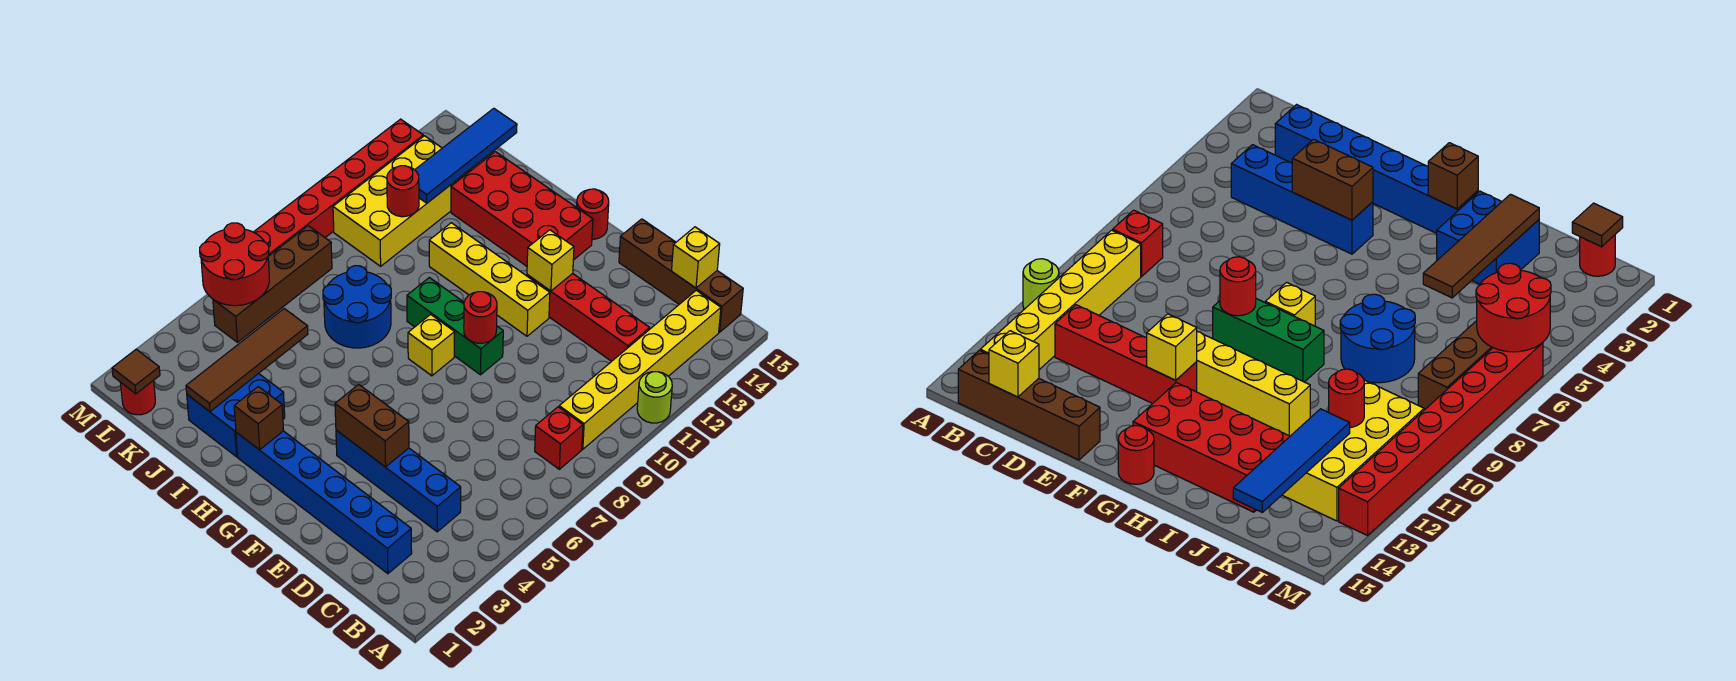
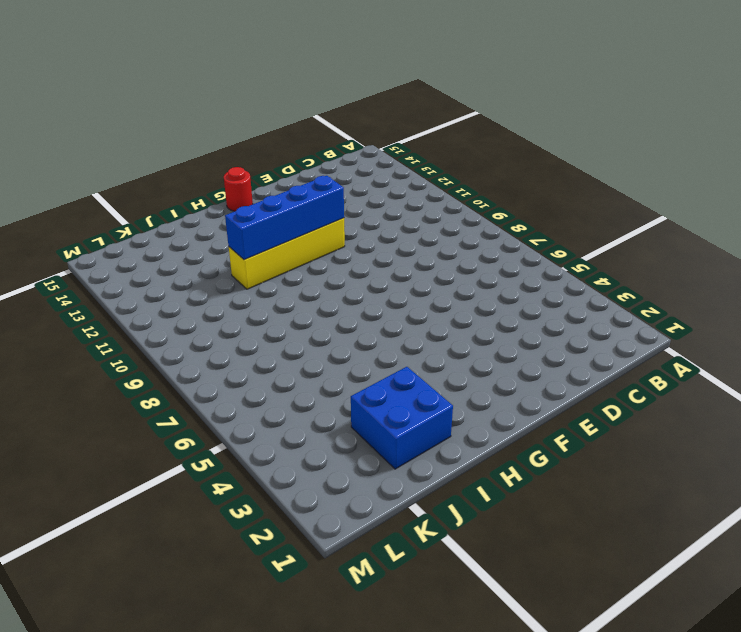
blue brick F11:I11 level 2 -> blue brick C4:F4 level 1
none -> lime round brick A11 level 1
none -> red brick B8 level 1
none -> yellow brick B9:B14 level 1

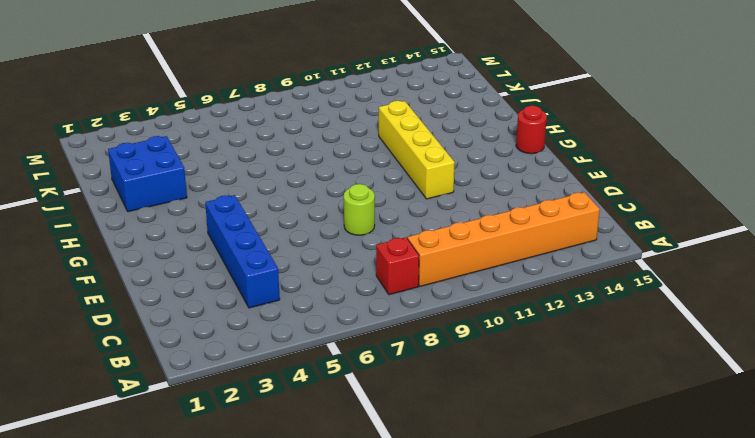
orange brick B9:B14 level 1 -> yellow brick B9:B14 level 1
lime round brick E8 level 1 -> lime round brick A11 level 1
none -> brown brick B15:E15 level 1
none -> blue brick C2:H2 level 1
none -> red brick C12:F12 level 1

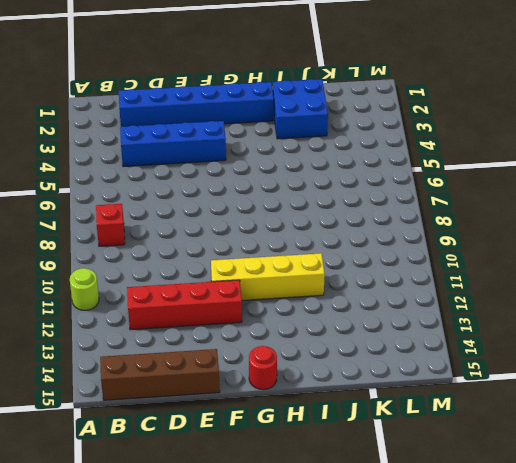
none -> yellow brick B9:B14 level 1
none -> green brick F9:H9 level 1
none -> yellow brick G8 level 1

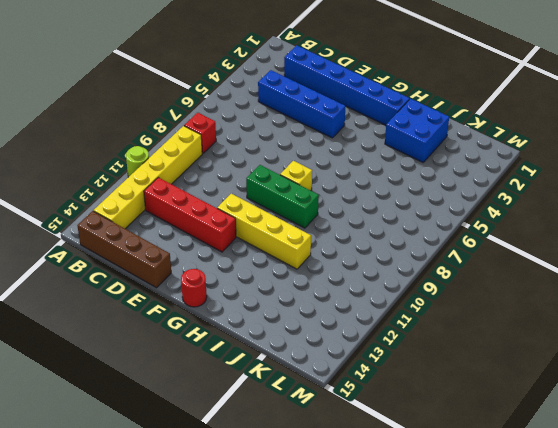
none -> red brick G13:J14 level 1
none -> blue round brick I7:J8 level 1
none -> yellow brick K10:L13 level 1

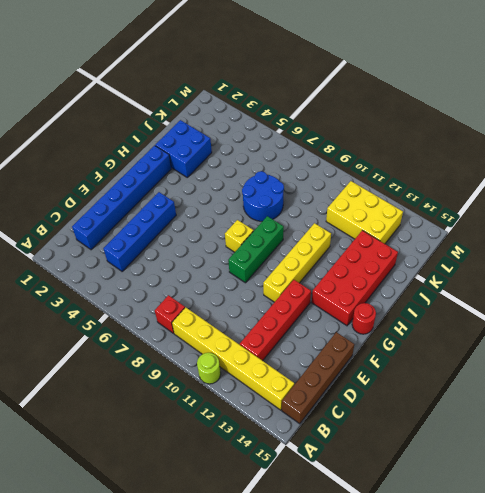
yellow brick K11:L13 level 1 -> yellow brick K10:L13 level 1
none -> red round brick L1 level 1
none -> brown brick L5:L8 level 1
none -> red brick M6:M13 level 1

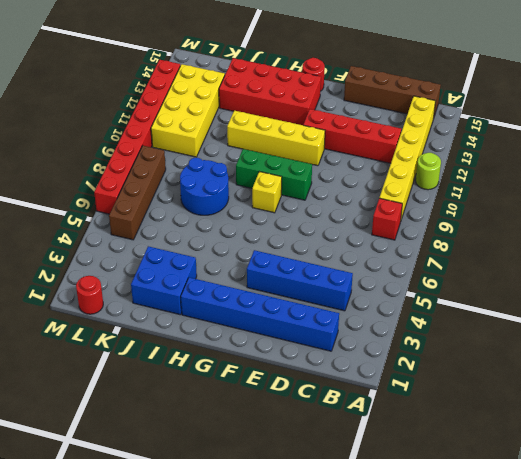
none -> yellow brick C15 level 2
none -> brown brick E4:F4 level 2
none -> red round brick F9 level 2

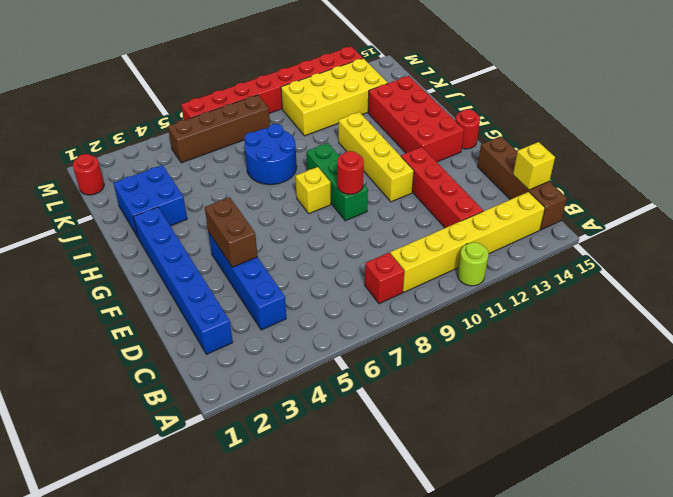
none -> yellow brick F12 level 2
none -> brown brick H2 level 2
none -> brown tile J2:J5 level 2

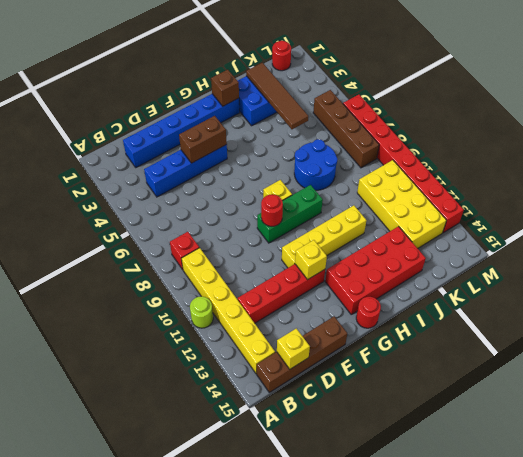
none -> red round brick K11 level 2
none -> blue tile K12:K15 level 2
none -> brown tile L1 level 2

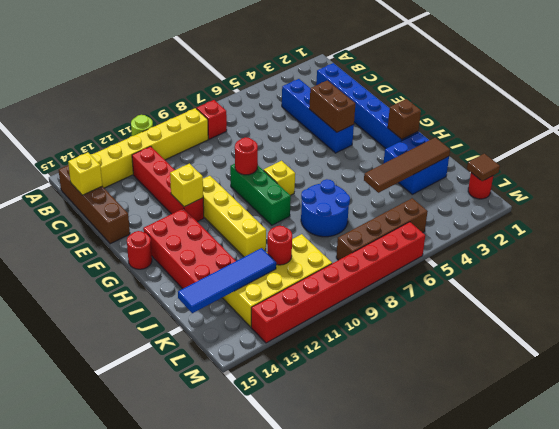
none -> red round brick L5:M6 level 2

